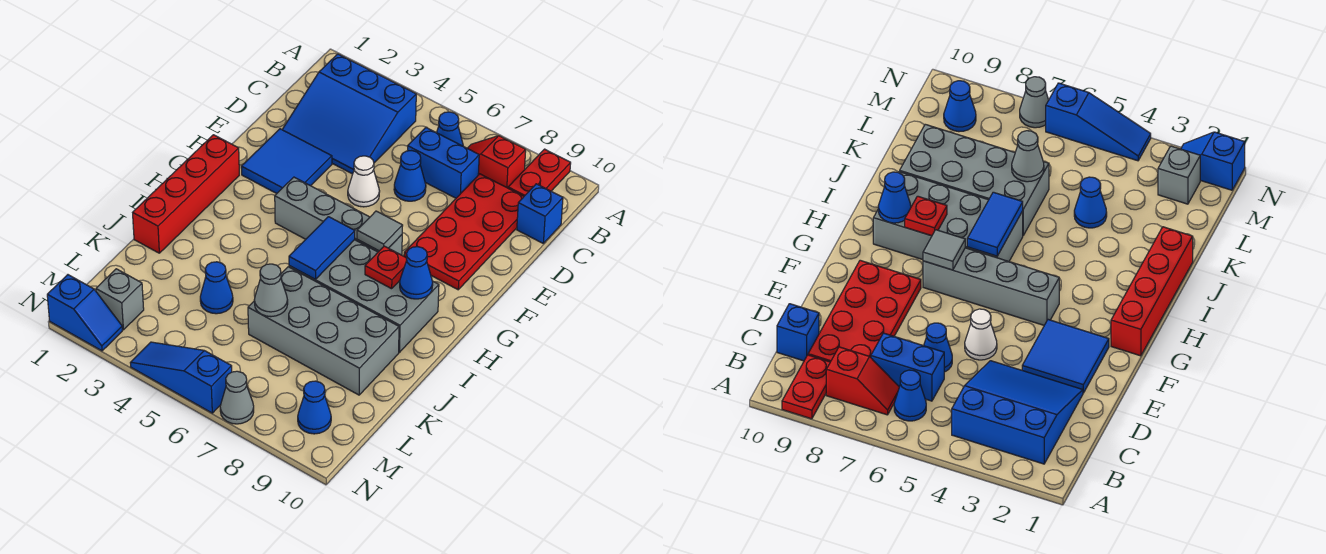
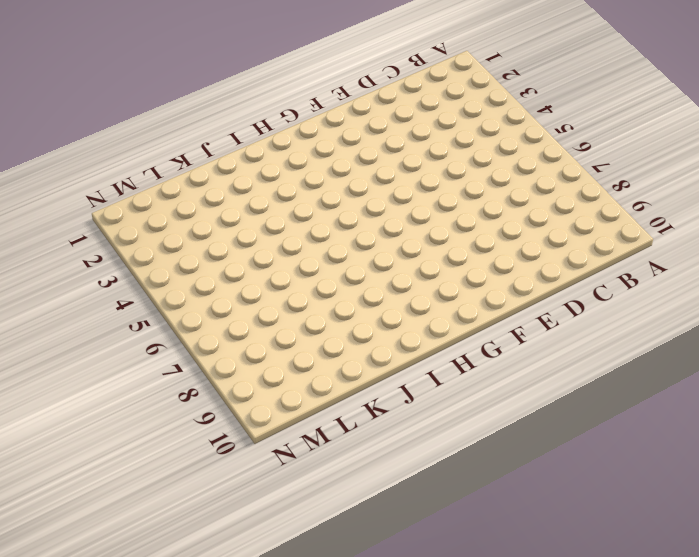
none -> red plate A9:B9 level 1
none -> blue slope B2:D4 level 1 top B
none -> blue cone B6 level 1

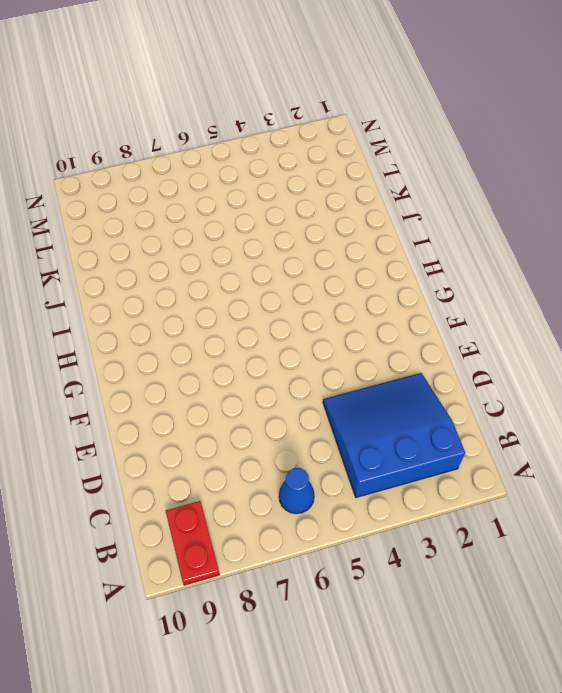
none -> red slope B7:B8 level 1 top 8
none -> blue brick C6:C7 level 1
none -> red plate C8:F9 level 1

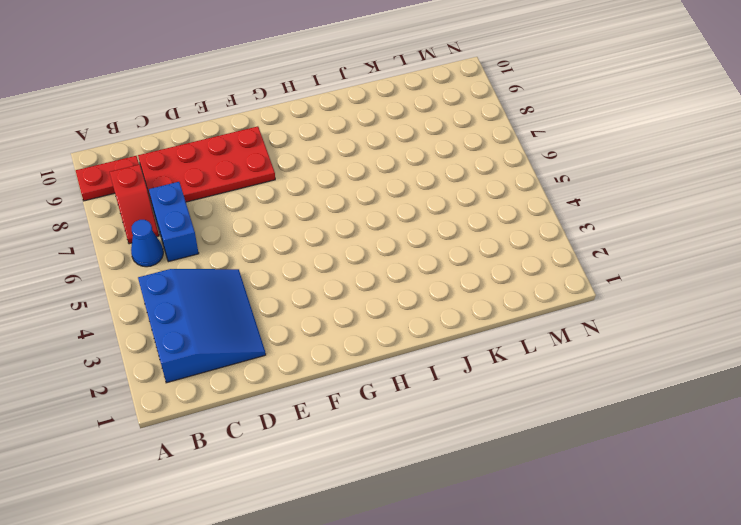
none -> blue brick C10 level 1
none -> blue cone D6 level 1
none -> blue tile E2:F3 level 1

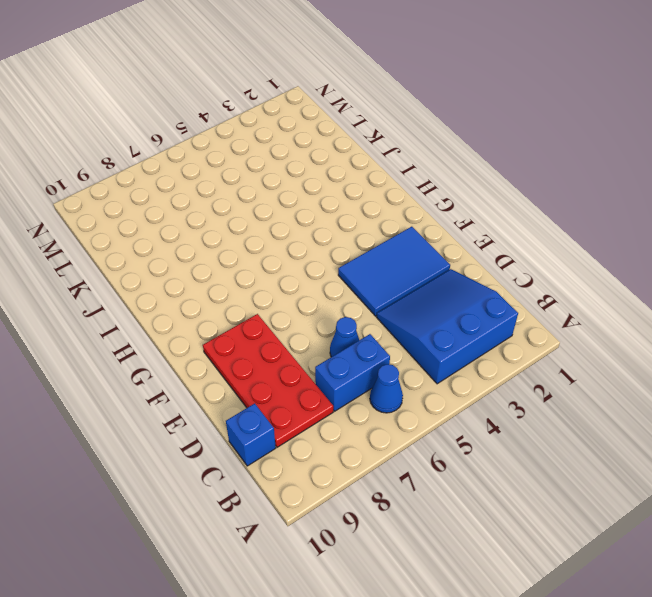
blue tile E2:F4 level 1 -> blue tile E2:F3 level 1
none -> red plate A9:B9 level 1
none -> red slope B7:B8 level 1 top 8
none -> white cone E5 level 1

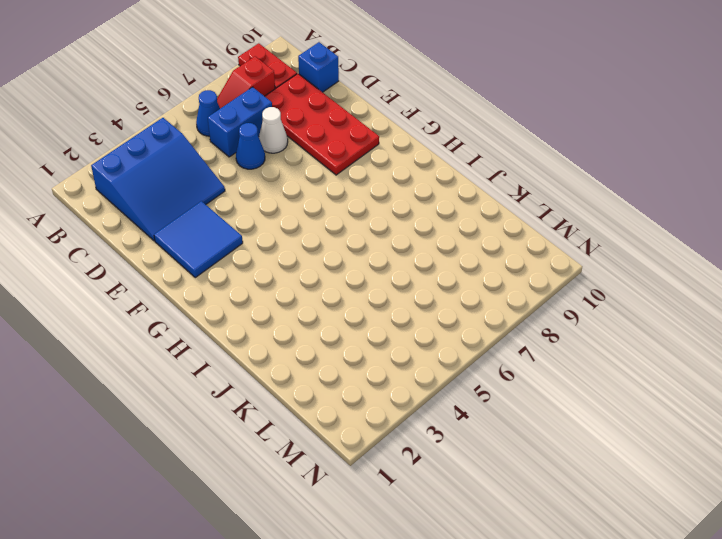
white cone D7 level 1 -> white cone E5 level 1
none -> red brick G1:J1 level 1
none -> grey brick G4:G7 level 1
none -> grey brick H6:I9 level 1

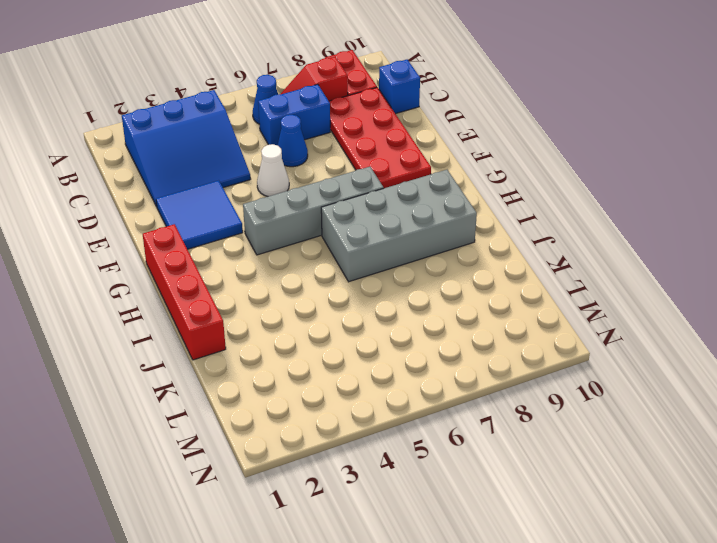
none -> grey brick J6:K9 level 1
none -> blue cone K4 level 1
none -> grey brick M2 level 1

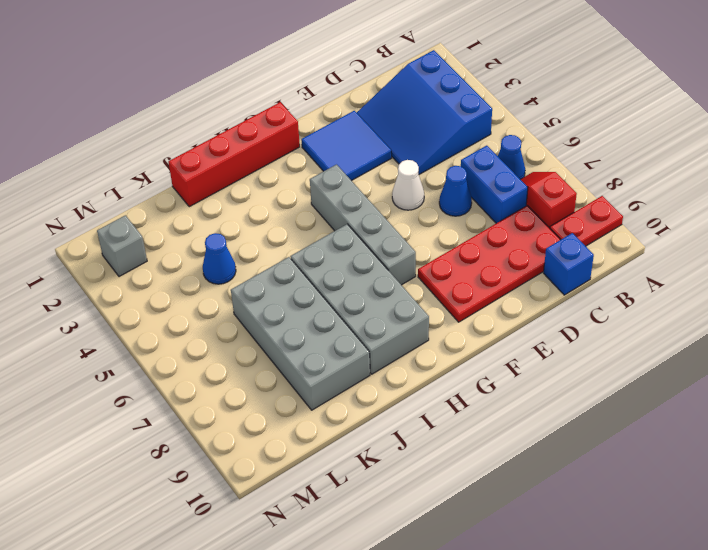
none -> blue cone M9 level 1
none -> blue slope N1:N2 level 1 top 1
none -> blue slope N4:N6 level 1 top 6

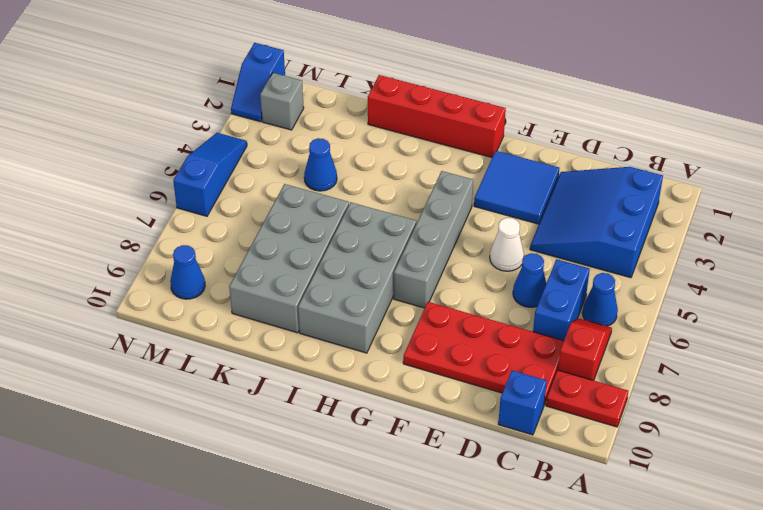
none -> grey cone N7 level 1
none -> grey tile G7 level 2
none -> blue tile H6:I6 level 2

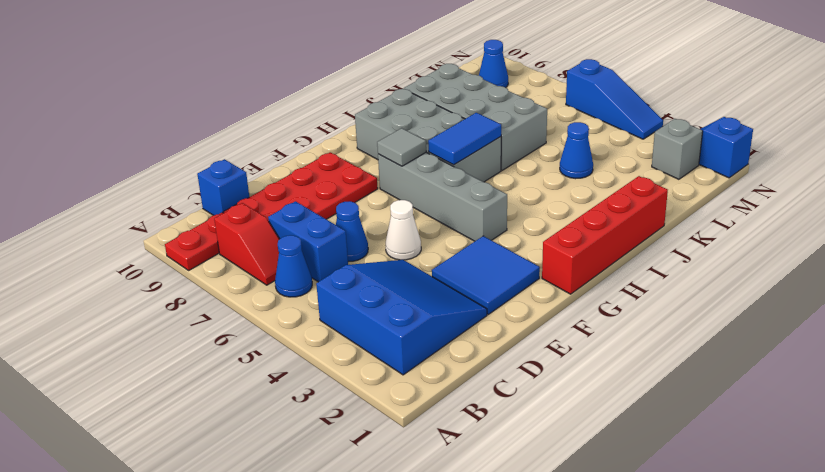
none -> grey cone N7 level 1
none -> red plate H8 level 2
none -> blue cone H9 level 2

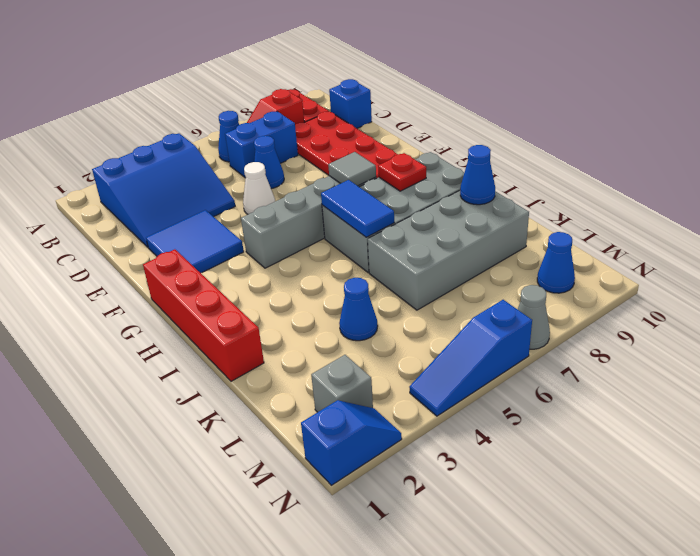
blue cone J9 level 2 -> blue cone H9 level 2
none -> grey cone K6 level 2

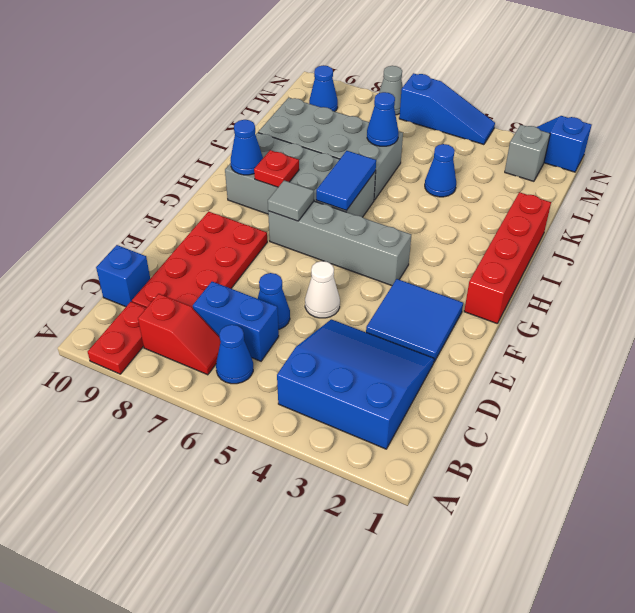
blue cone K6 level 2 -> grey cone K6 level 2

